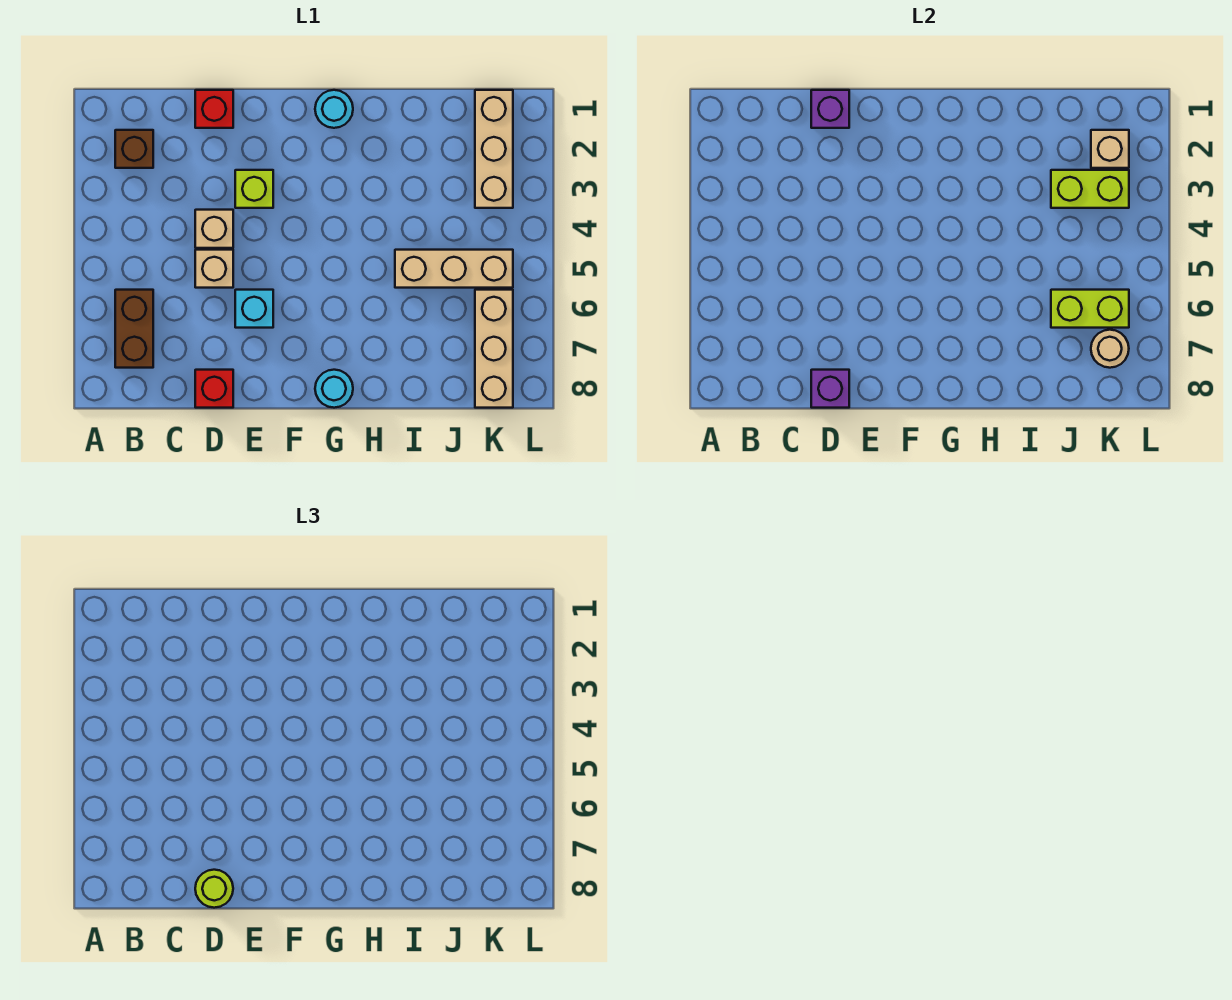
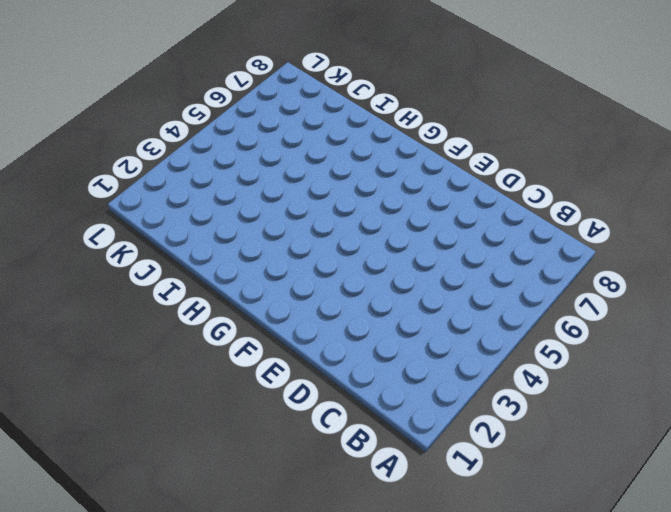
none -> brown brick B2 level 1
none -> brown brick B6:B7 level 1
none -> red brick D1 level 1

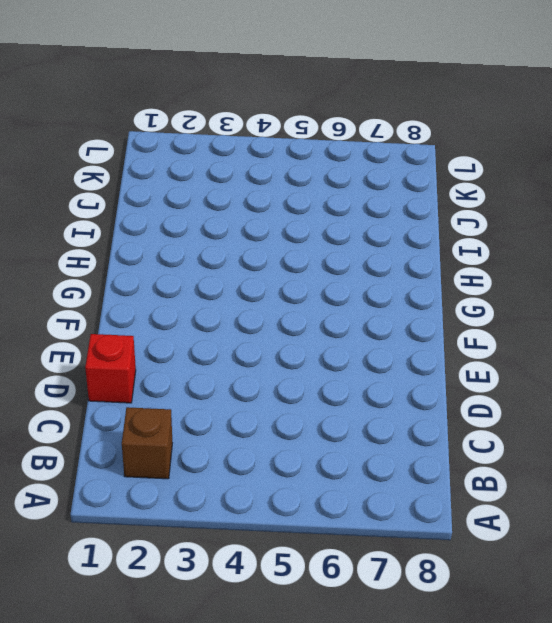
none -> brown brick B6:B7 level 1
none -> tan brick D4 level 1
none -> tan brick D5 level 1

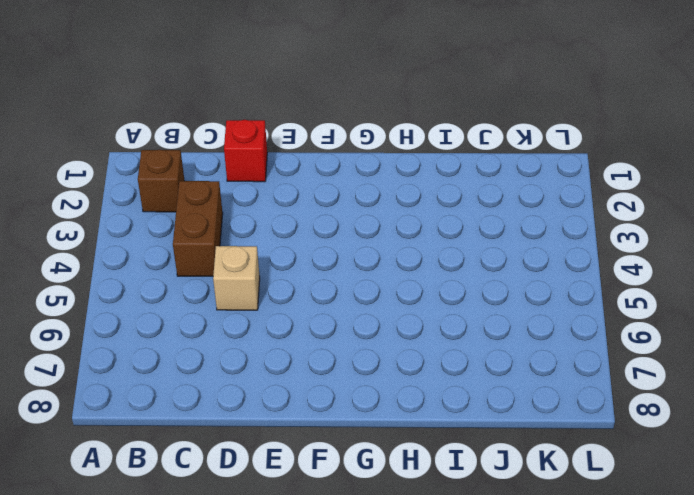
brown brick C3:C4 level 1 -> brown brick B6:B7 level 1
none -> tan brick D4 level 1
none -> red brick D8 level 1
none -> lime brick E3 level 1

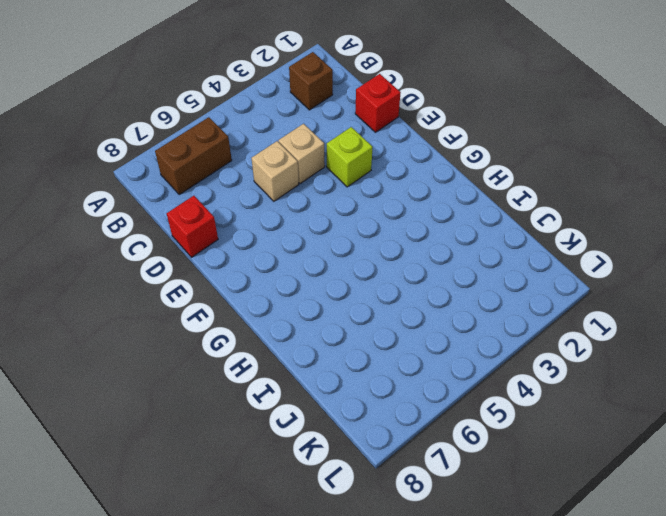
none -> cyan brick E6 level 1
none -> cyan round brick G1 level 1
none -> cyan round brick G8 level 1

